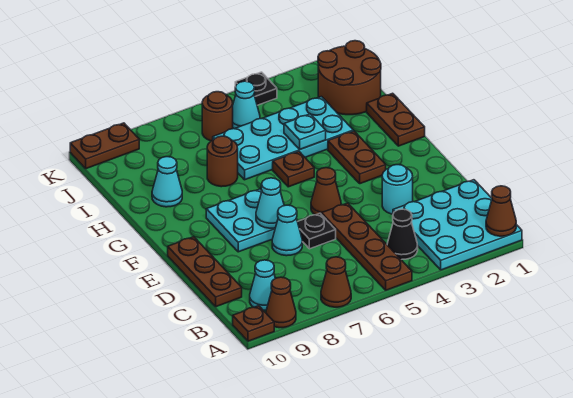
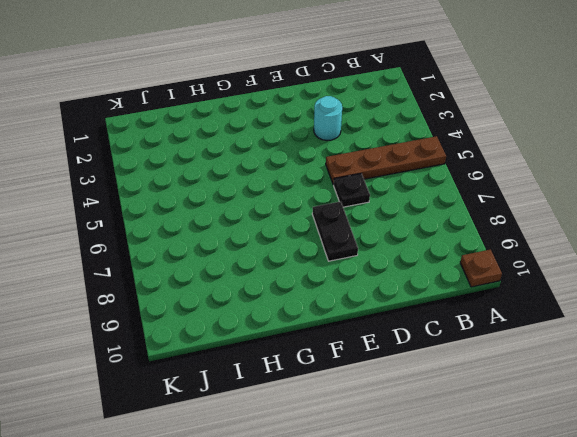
black plate E7:E8 level 1 -> cyan plate E7:F8 level 1
none -> cyan plate A1:C3 level 1
none -> brown cone A7 level 1
none -> brown cone A9 level 1

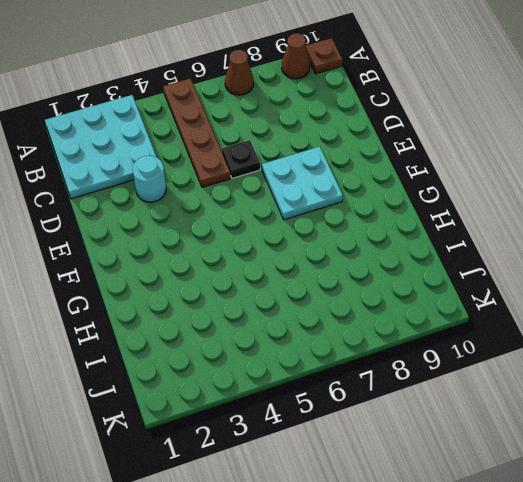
none -> black cone B4 level 1
none -> cyan cone B9 level 1
none -> brown plate C10:E10 level 1

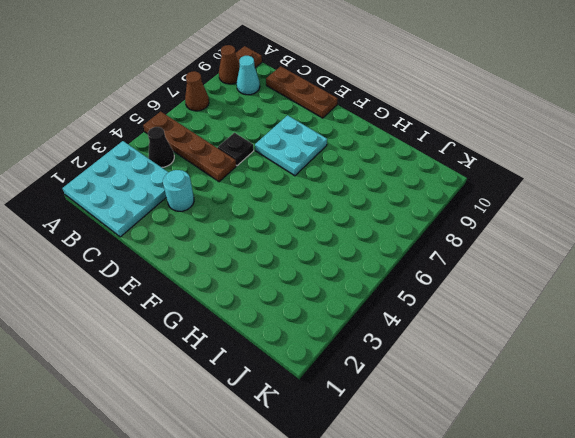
none -> cyan cone D7 level 1
none -> brown cone E5 level 1
none -> brown plate F3:G3 level 1

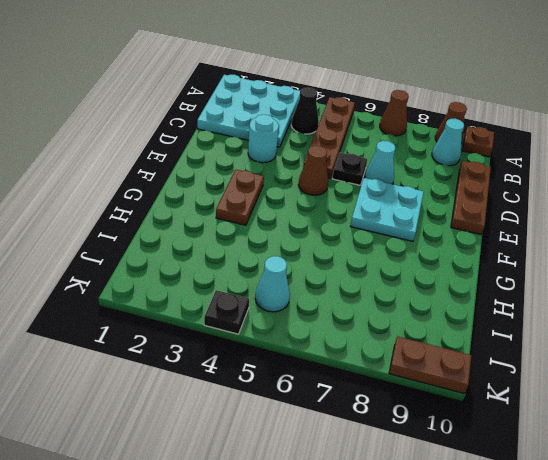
none -> brown plate G1:H1 level 1
none -> brown plate G5 level 1
none -> cyan plate H3:I6 level 1

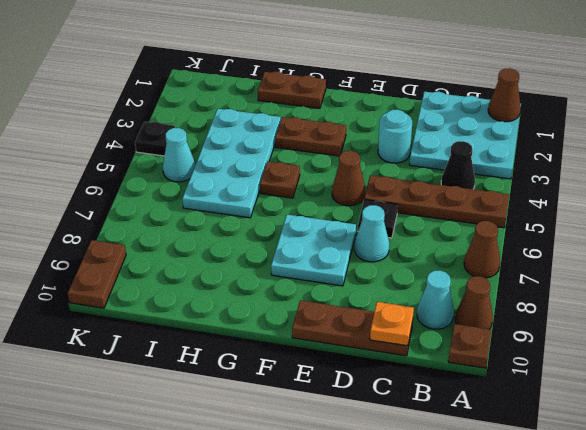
orange plate C10 level 2 -> none
none -> brown round brick H7 level 1
none -> cyan cone H9 level 1
none -> brown round brick I1:J2 level 1

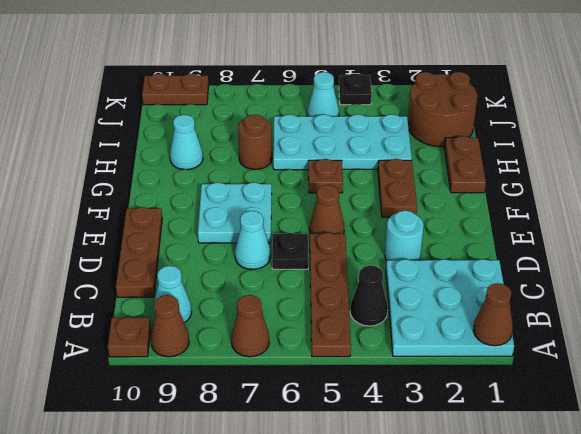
none -> brown round brick J6 level 1
none -> cyan cone E7 level 2
none -> cyan plate H4 level 2

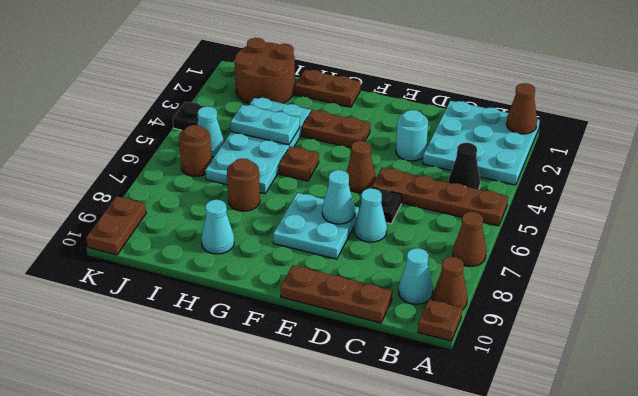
cyan plate H4:I4 level 2 -> cyan plate H4 level 2

